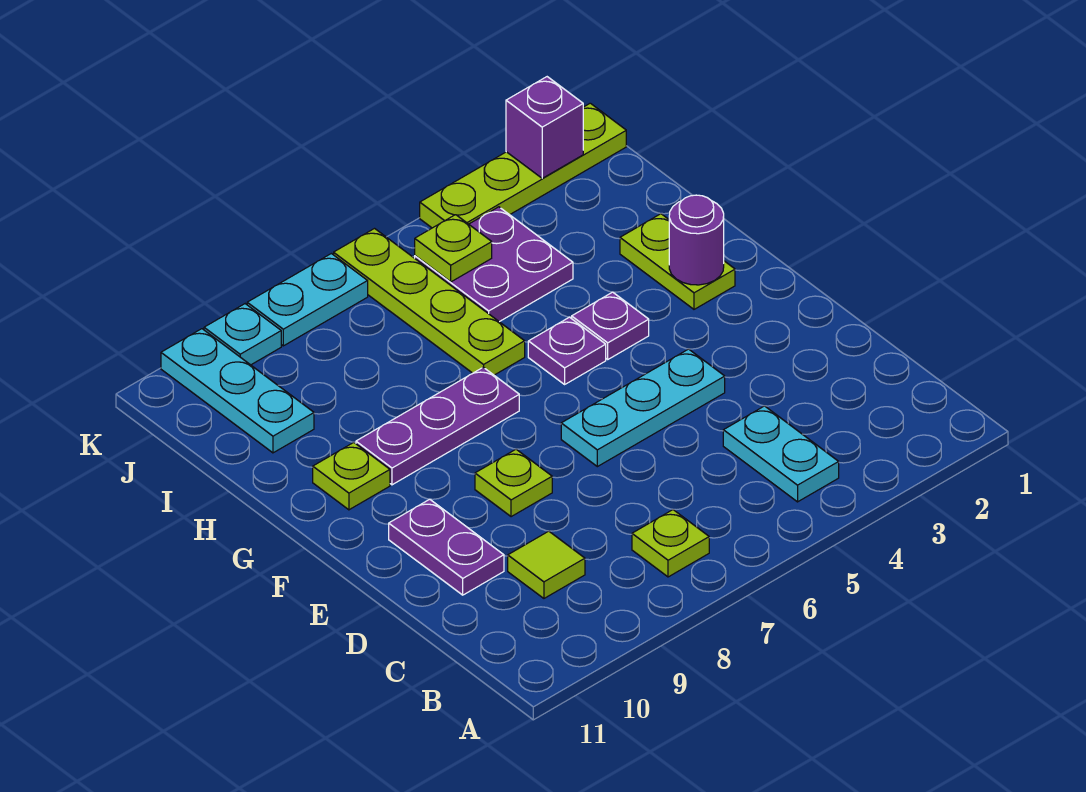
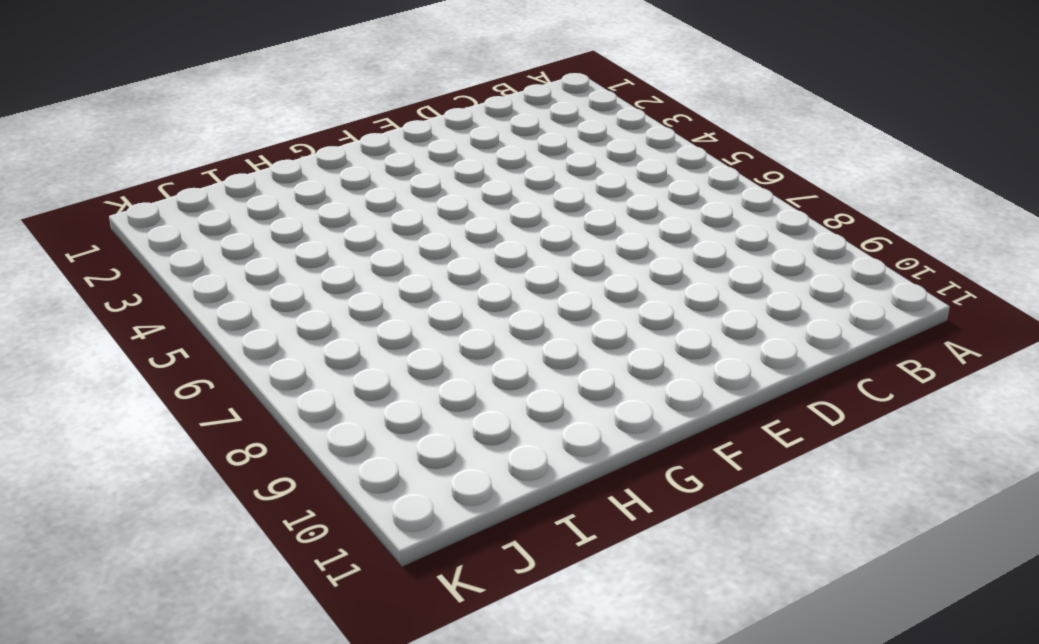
none -> cyan plate B4:C4 level 1
none -> lime plate B7 level 1
none -> lime tile C9 level 1

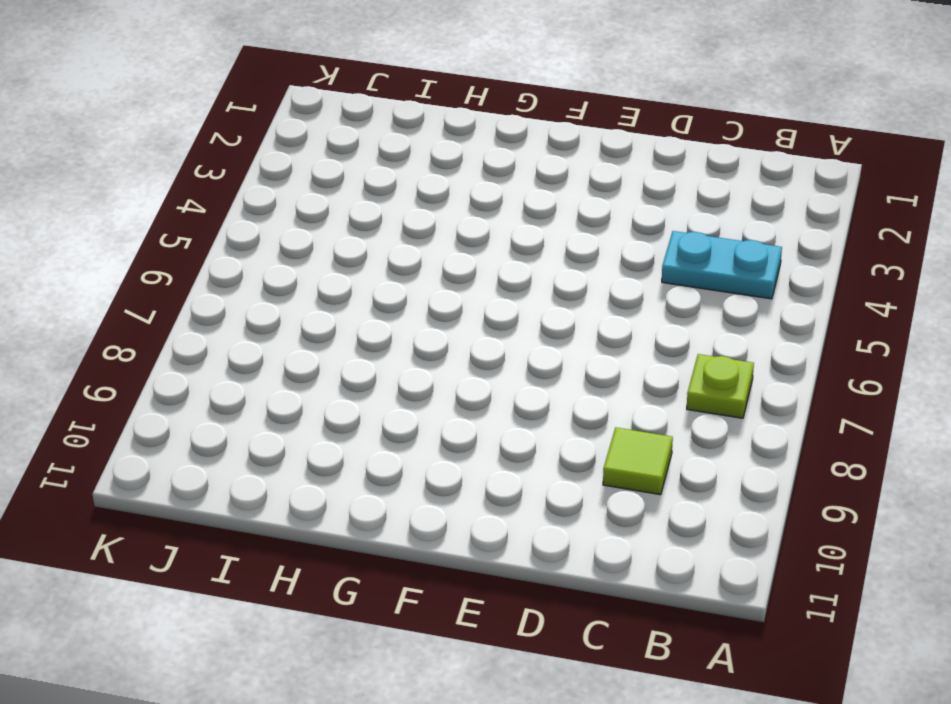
none -> purple plate D10:E10 level 1
none -> cyan plate E4:E6 level 1
none -> lime plate E8 level 1

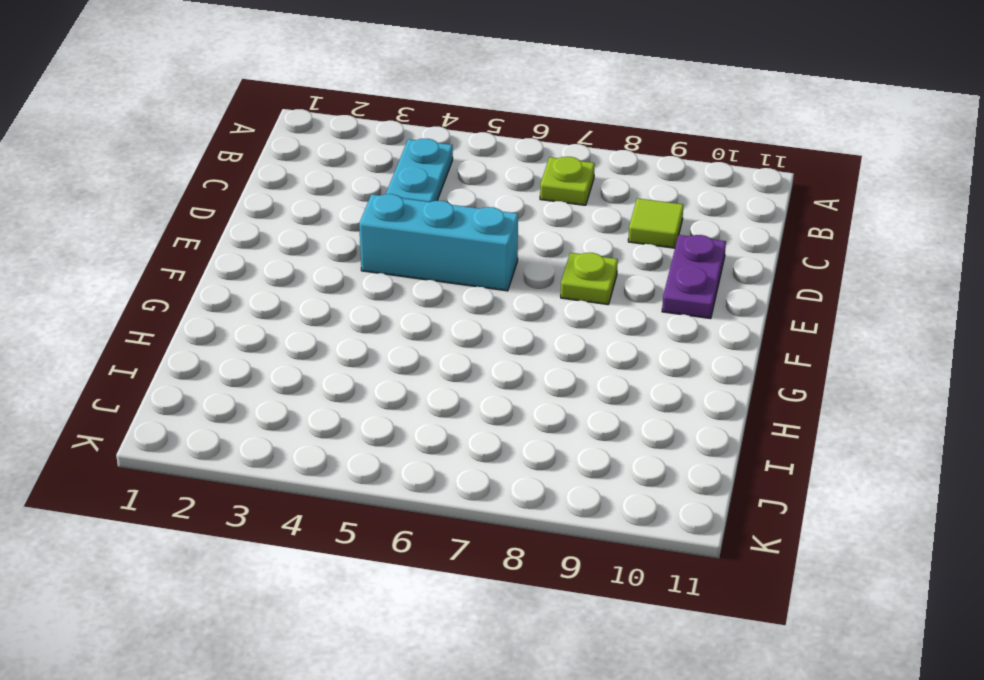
cyan brick E4:E6 level 1 -> cyan plate E4:E6 level 1
none -> lime plate G2:H2 level 1
none -> purple plate G4 level 1
none -> purple plate G5 level 1

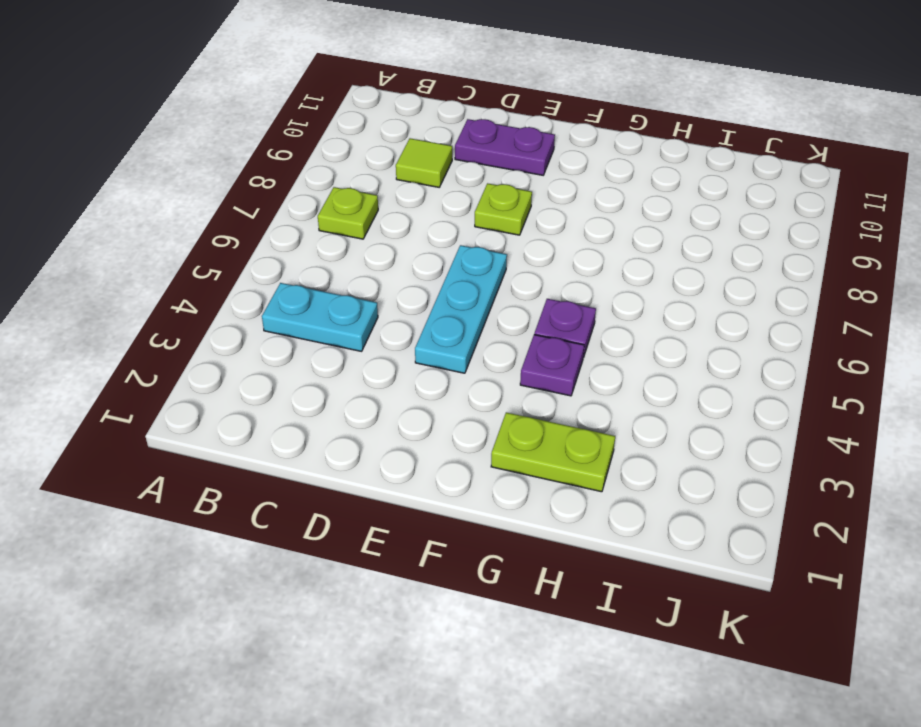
none -> purple plate G7:G9 level 1
none -> lime plate G10 level 1
none -> lime plate H6:K6 level 1

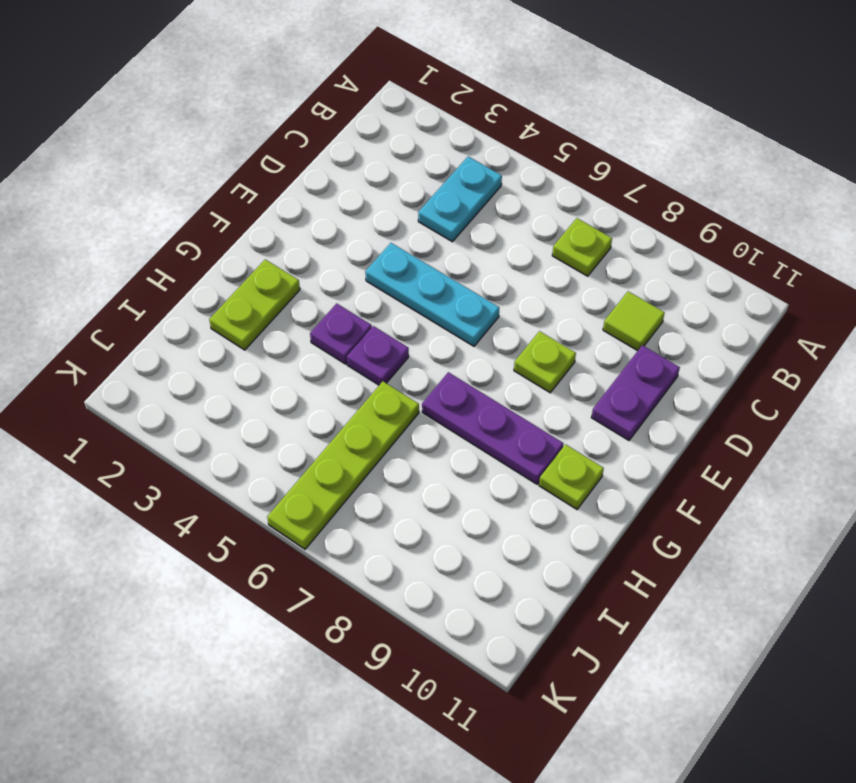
none -> purple plate I4:J5 level 1
none -> cyan plate I10:K10 level 1
none -> lime plate K1:K4 level 1

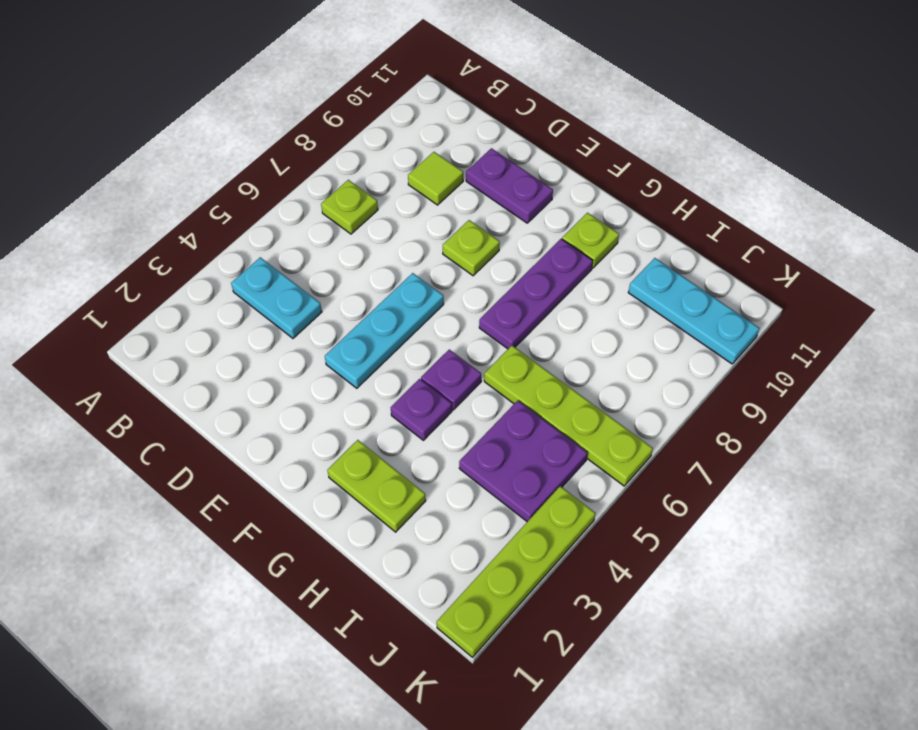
none -> cyan plate K7:K8 level 1
none -> cyan plate K9 level 1
none -> purple round brick G2 level 2

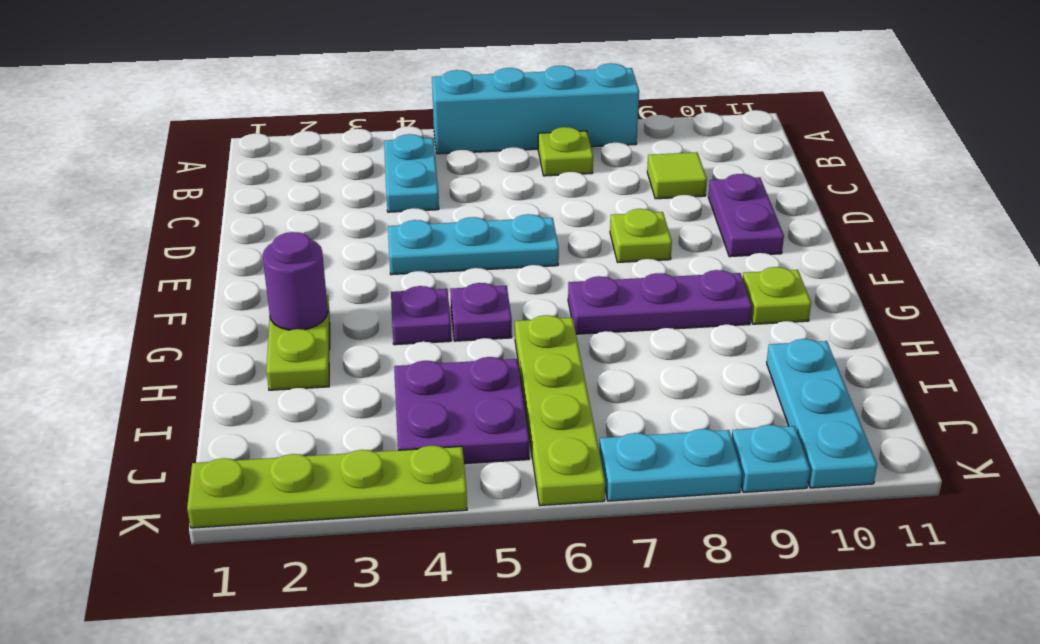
cyan brick A5:A8 level 1 -> none
none -> lime plate J5 level 2
none -> purple brick K2 level 2

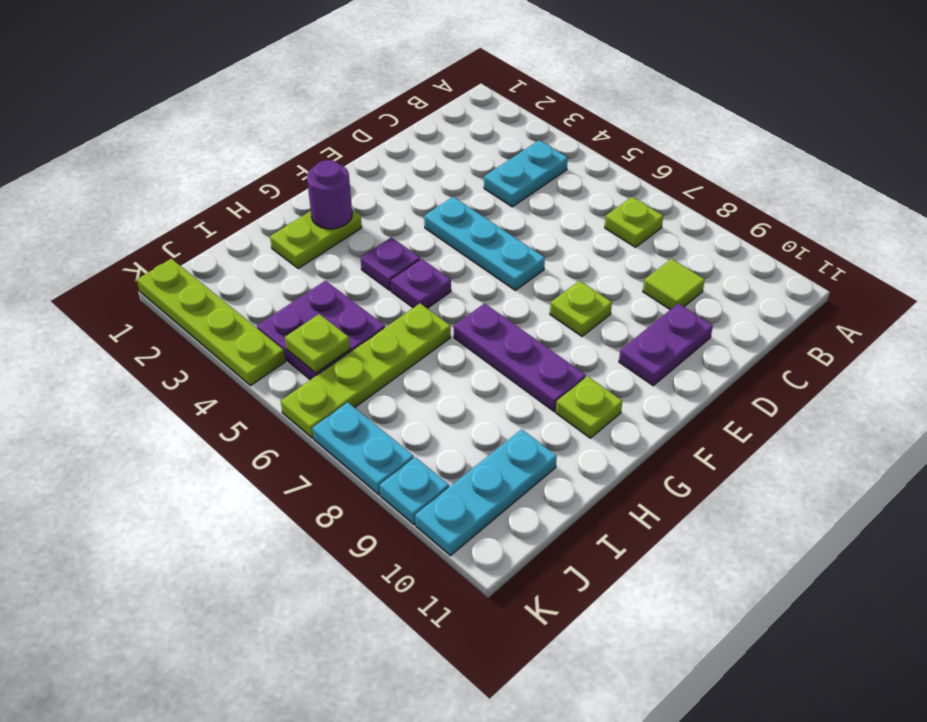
none -> purple brick K2 level 2

